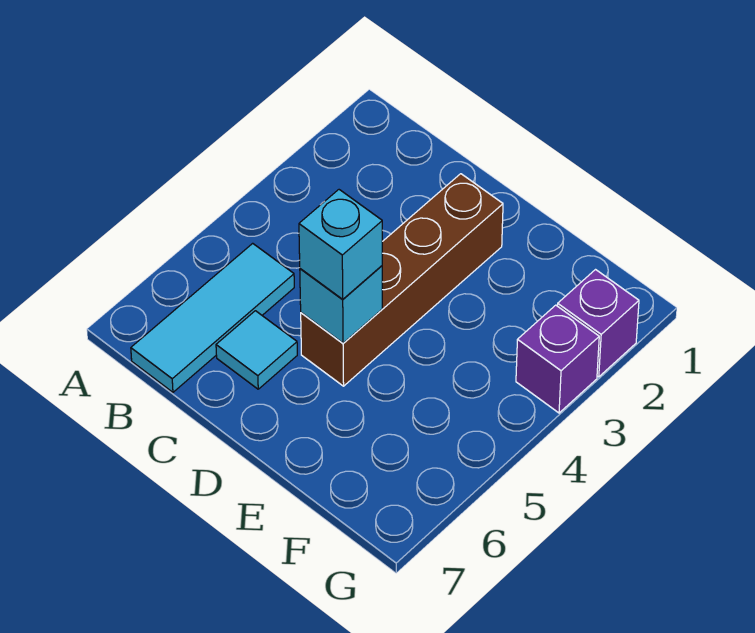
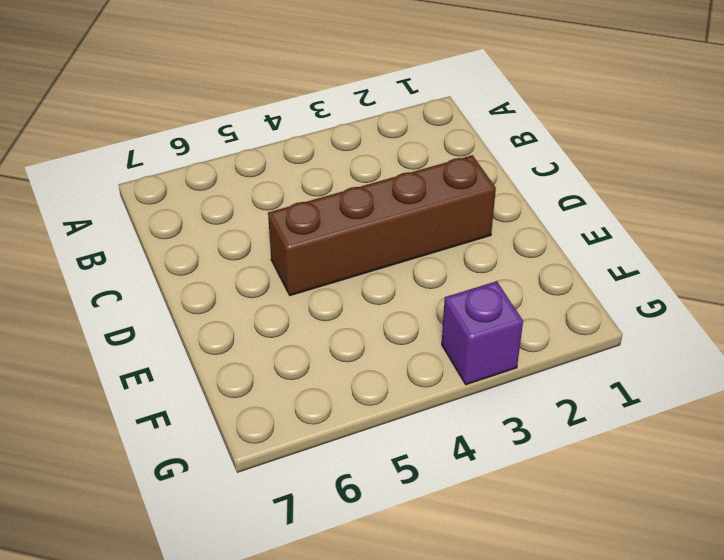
none -> cyan tile B5:B7 level 1
none -> cyan tile C6 level 1

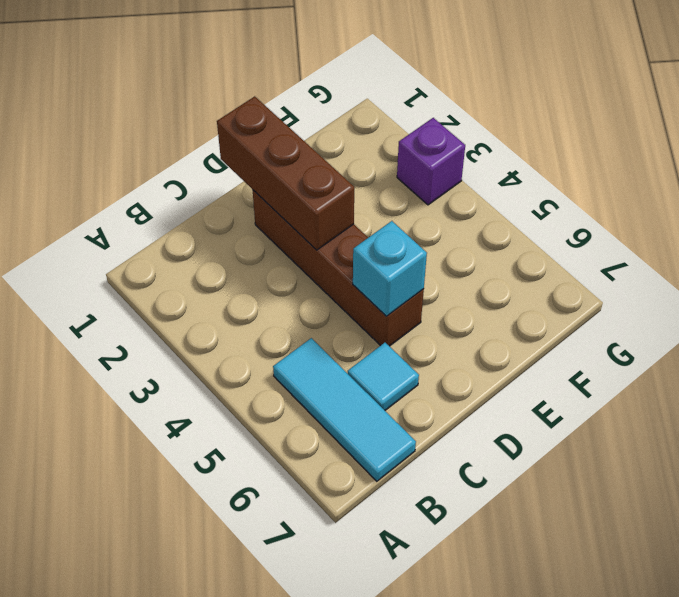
brown brick D1:D3 level 2 -> none
none -> purple brick G2 level 1
none -> cyan brick D5 level 3

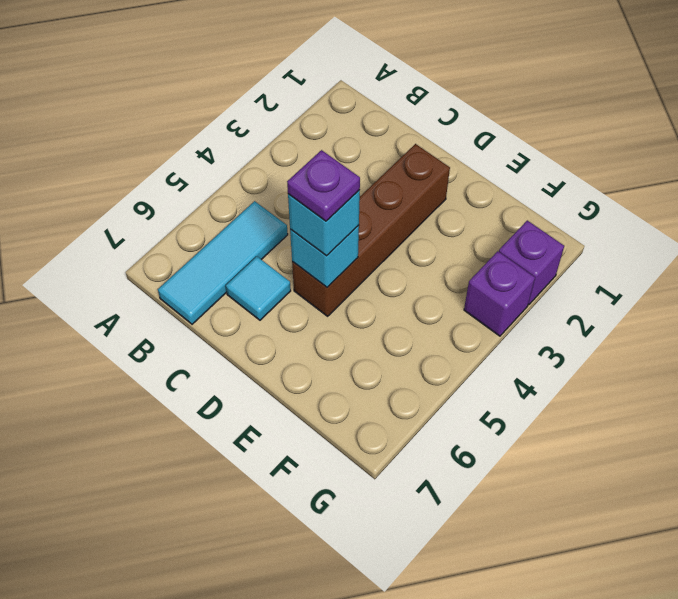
purple plate D5 level 4 -> none

